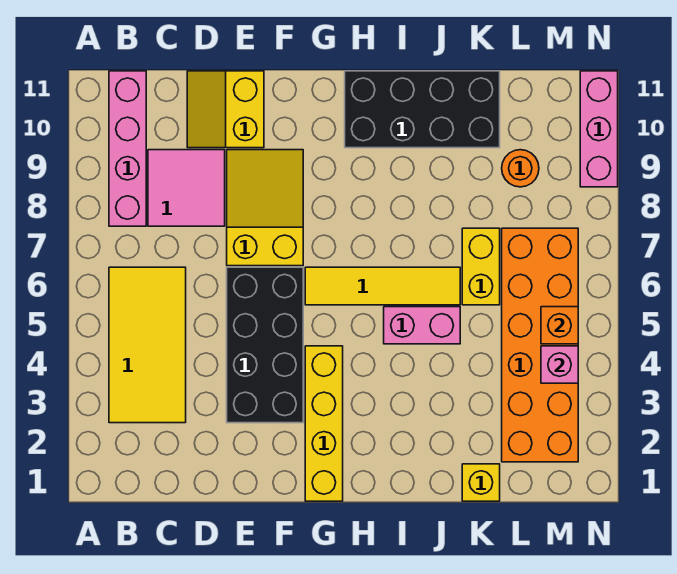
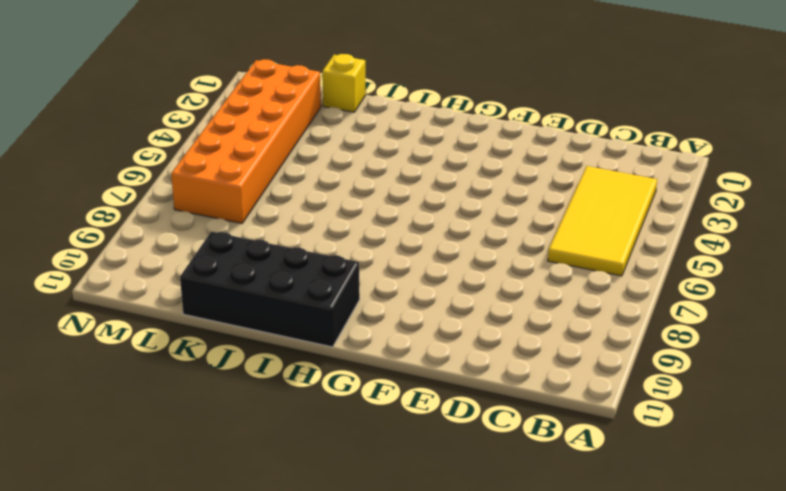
none -> pink brick B8:B11 level 1
none -> pink tile C8:D9 level 1
none -> yellow slope D10:E11 level 1 top E

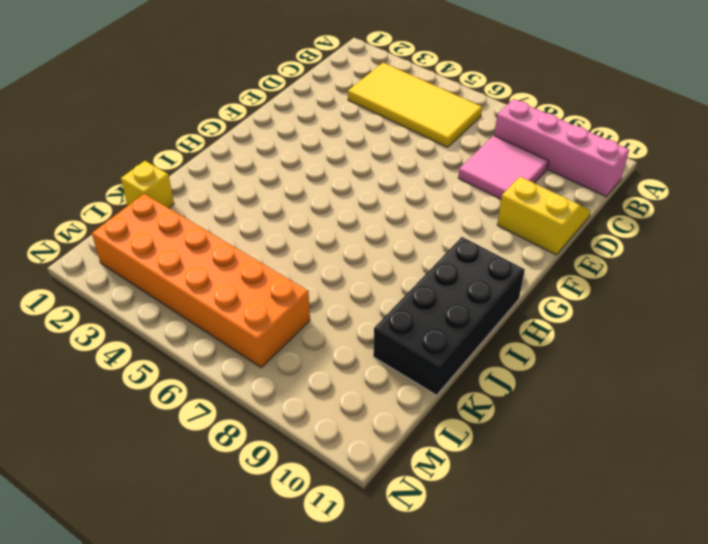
none -> black brick E3:F6 level 1
none -> yellow slope E7:F9 level 1 top 7
none -> yellow brick G1:G4 level 1

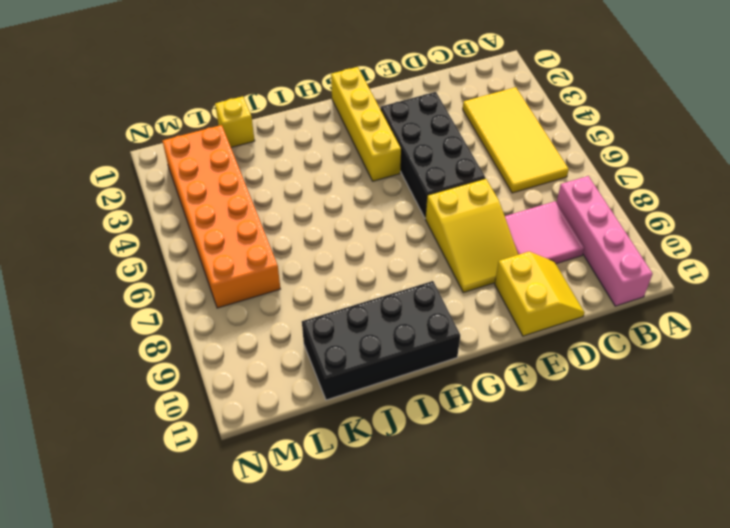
none -> yellow tile G6:J6 level 1
none -> pink brick I5:J5 level 1
none -> yellow brick K6:K7 level 1

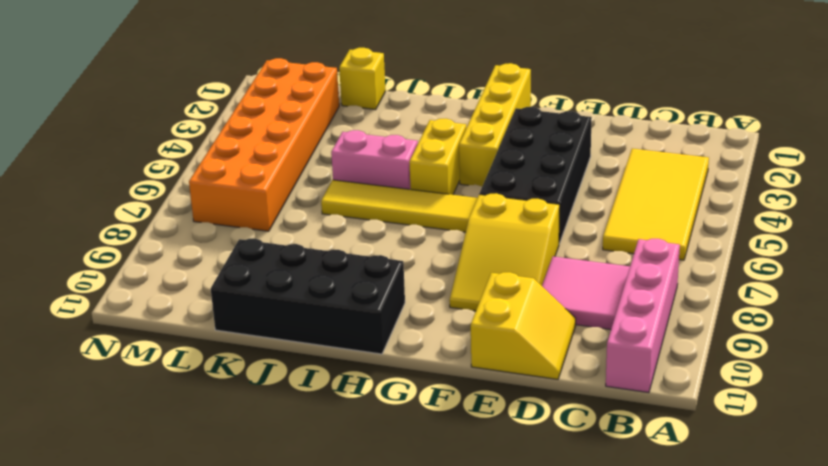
yellow brick H4:H5 level 1 -> yellow brick K6:K7 level 1
none -> orange round brick L9 level 1
none -> pink brick N9:N11 level 1
none -> pink brick M4 level 2

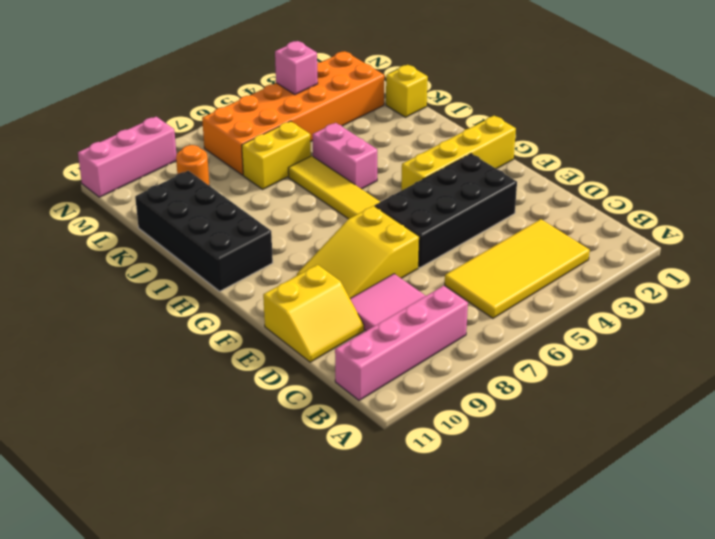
none -> orange brick M5 level 2

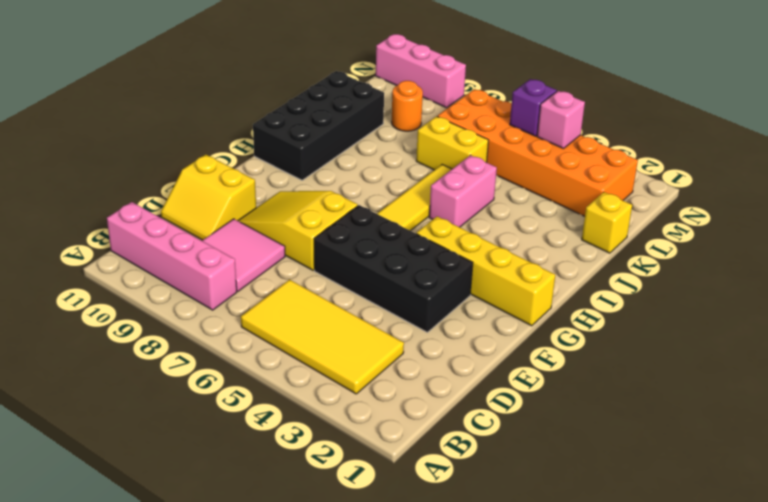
purple brick M5 level 2 -> orange brick M5 level 2

